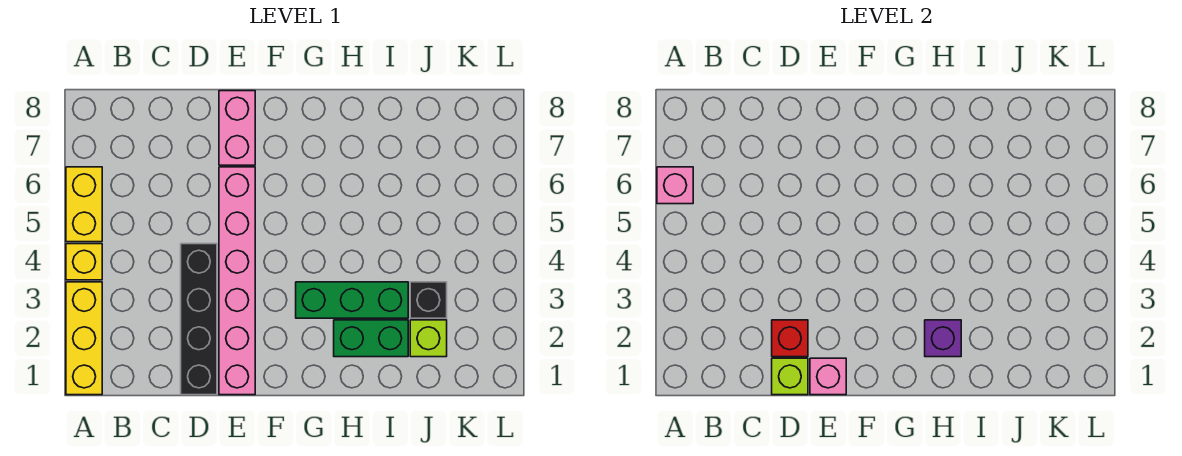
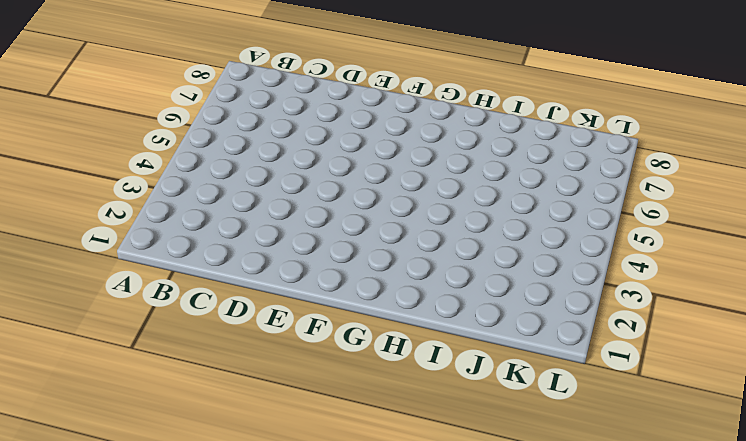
none -> yellow brick A1:A3 level 1
none -> yellow brick A4 level 1
none -> yellow brick A5:A6 level 1

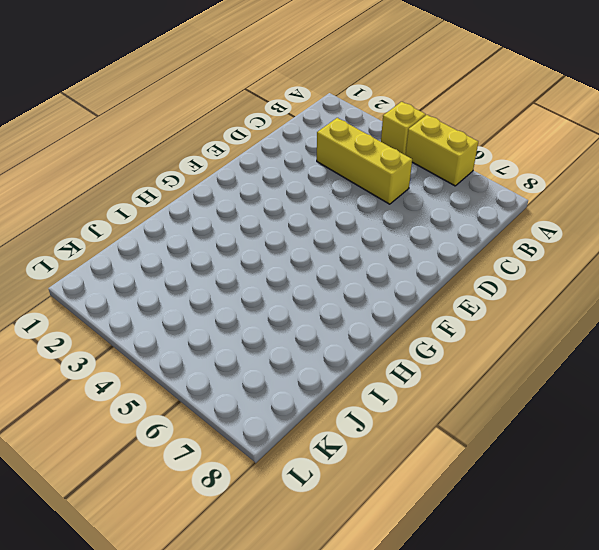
yellow brick C3:C5 level 1 -> yellow brick A1:A3 level 1
none -> black brick D1:D4 level 1
none -> pink brick E1:E6 level 1
none -> pink brick E7:E8 level 1

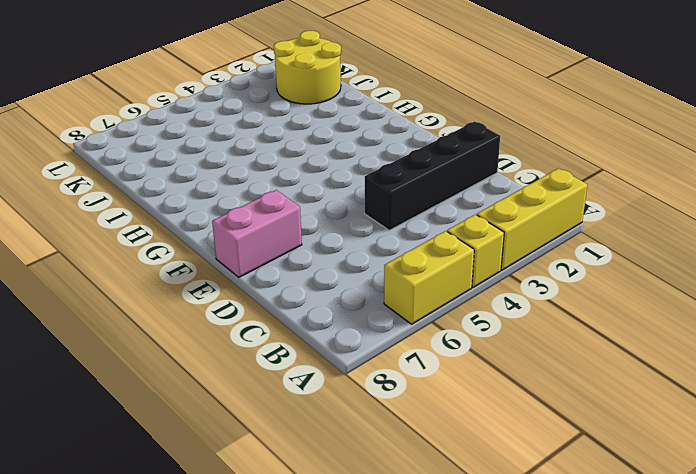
yellow round brick J1:K2 level 1 -> lime brick J2 level 1
none -> pink brick E1:E6 level 1
none -> green brick G3:I3 level 1
none -> green brick H2:I2 level 1

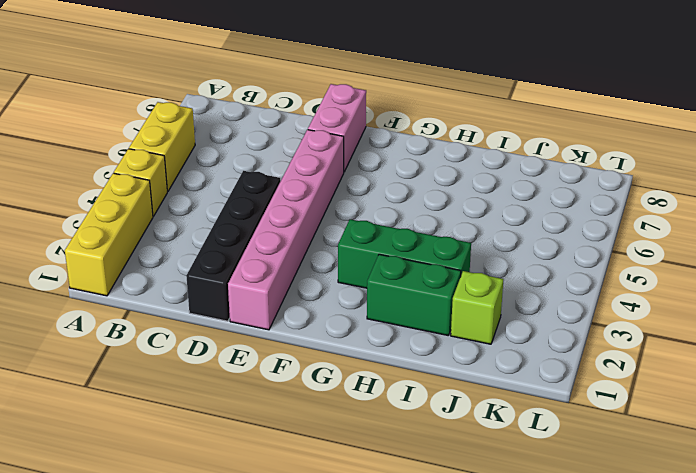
none -> black brick J3 level 1
none -> pink brick A6 level 2
none -> lime brick D1 level 2

